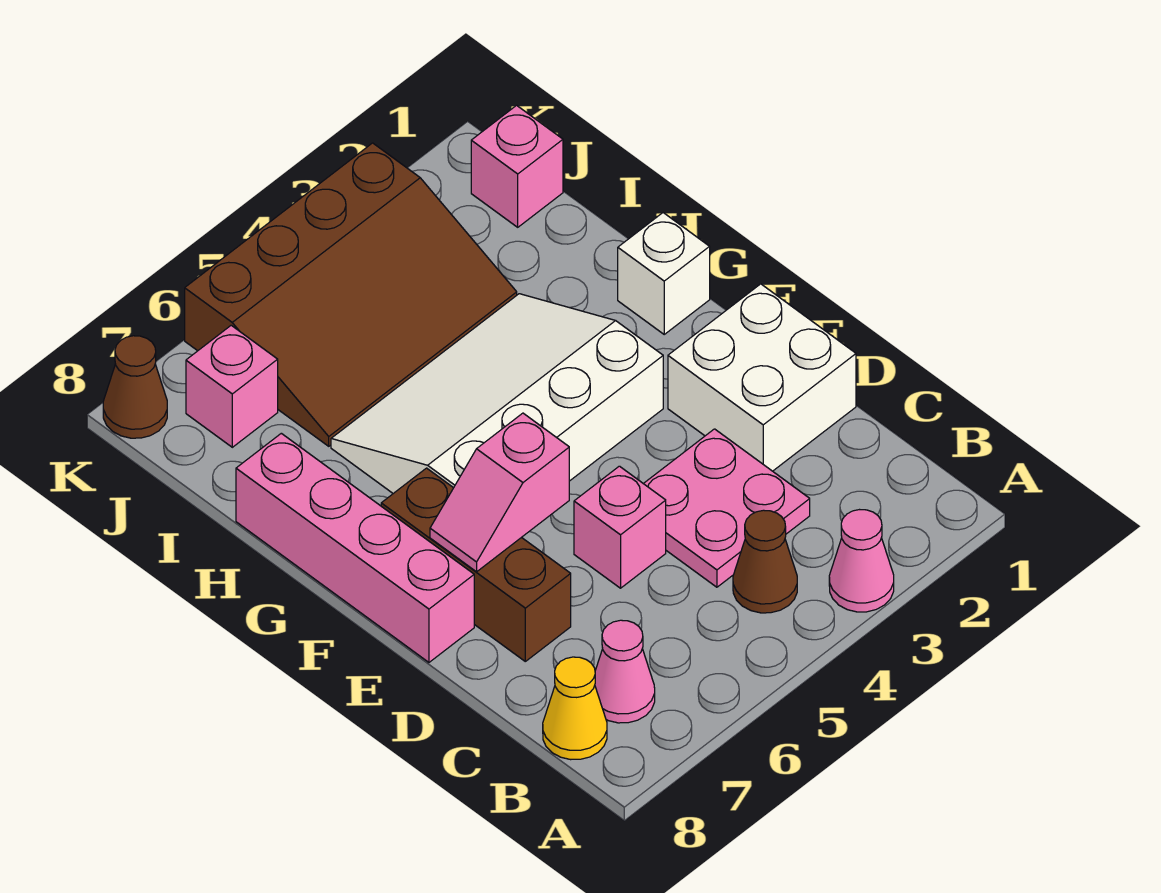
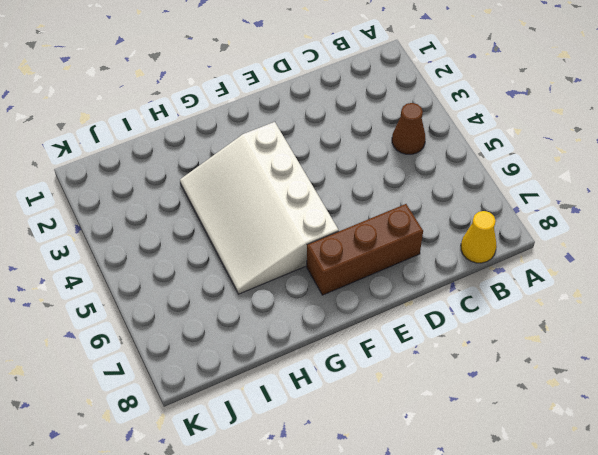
none -> pink cone A3 level 1
none -> pink cone B7 level 1
none -> pink plate C3:D4 level 1

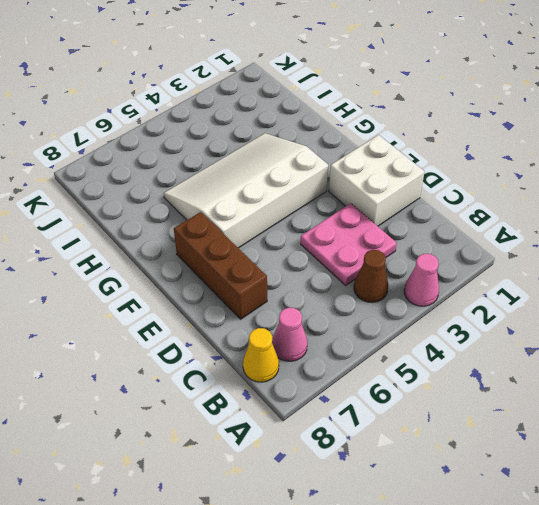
none -> pink brick D5 level 1
none -> pink brick E8:H8 level 1
none -> white brick G1 level 1

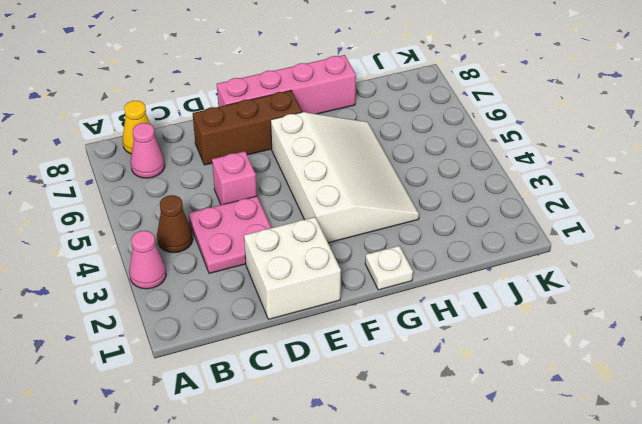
white plate G1 level 1 -> white brick G1 level 1
none -> brown slope I3:K6 level 1 top K
none -> pink brick J1 level 1
none -> pink brick J7 level 1

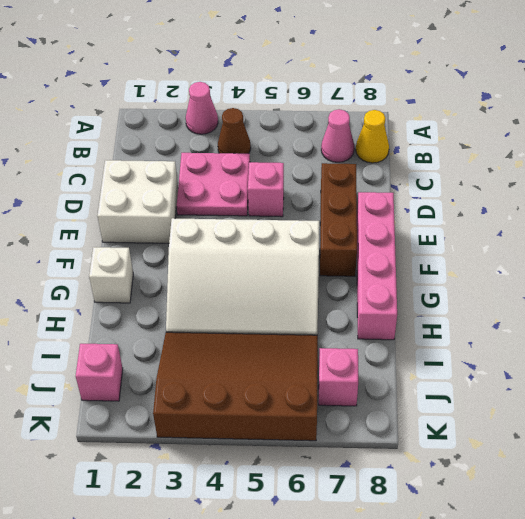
none -> brown cone K8 level 1
none -> pink slope E6:E7 level 2 top 6

